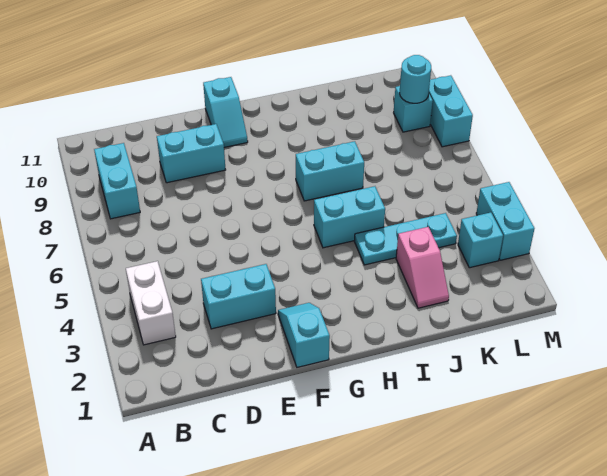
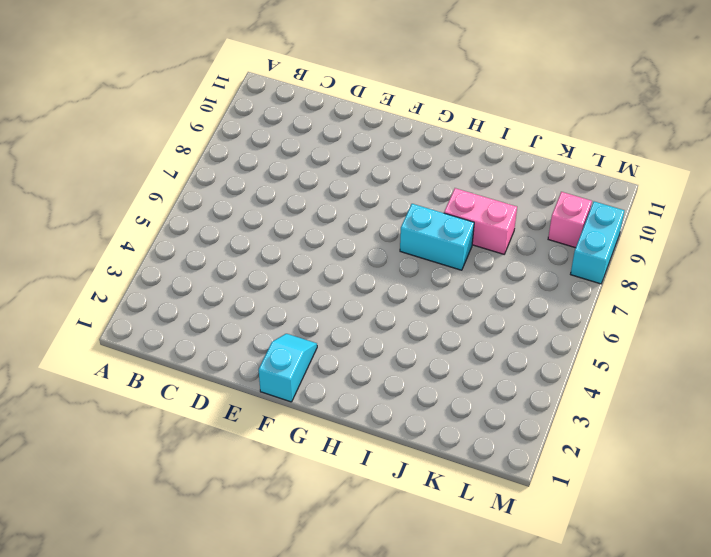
pink brick I8:J8 level 1 -> none
pink brick L9 level 1 -> cyan brick L9 level 1
none -> white brick B3:B4 level 1
none -> cyan brick B8:B9 level 1
none -> cyan brick D3:E3 level 1

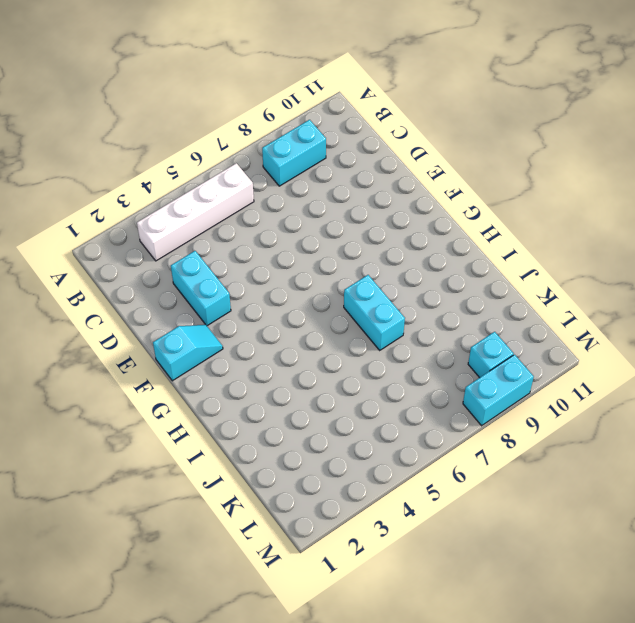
white brick B3:B6 level 1 -> white brick B3:B4 level 1
none -> cyan brick D9:E9 level 1
none -> cyan slope F10:F11 level 1 top 11
none -> cyan brick H5:I5 level 1

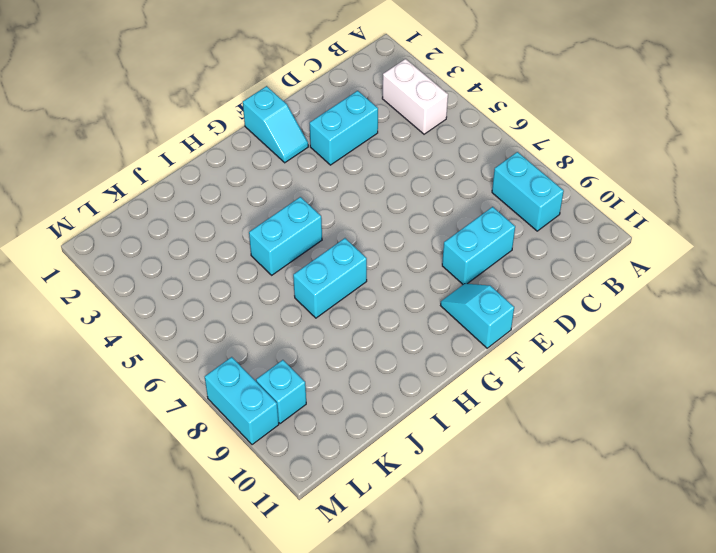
none -> cyan plate I4:K4 level 1
none -> pink slope J2:J3 level 1 top 3
none -> cyan brick L3 level 1

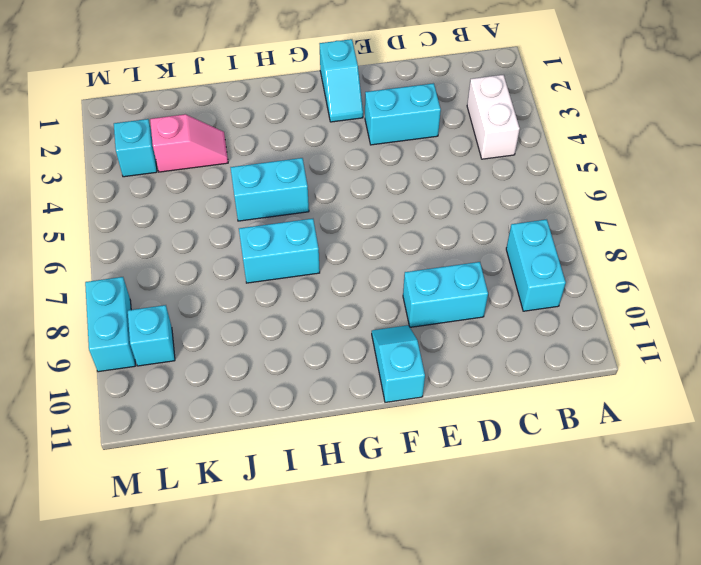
pink slope J3:K3 level 1 top K -> pink slope J2:J3 level 1 top 3
none -> cyan plate I4:K4 level 1
none -> cyan brick M3:M4 level 1
none -> cyan round brick L9 level 2

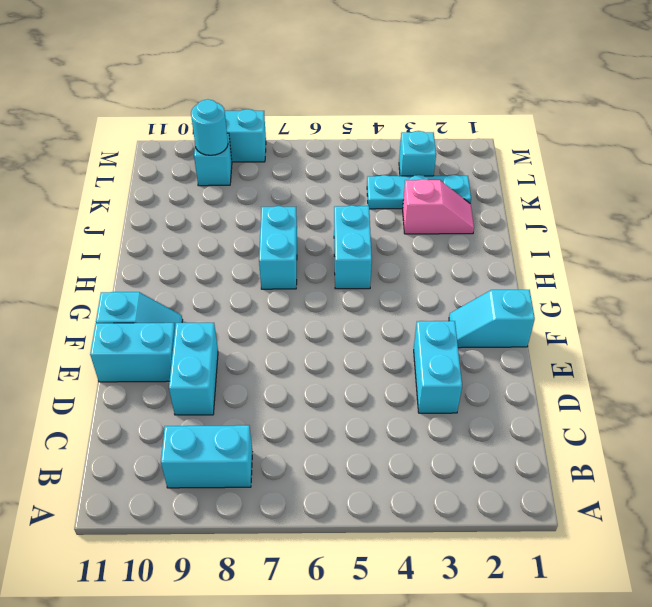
cyan brick E10:E11 level 1 -> cyan brick M3:M4 level 1
cyan plate K2:K4 level 1 -> cyan plate I4:K4 level 1
none -> white brick B3:B4 level 1

